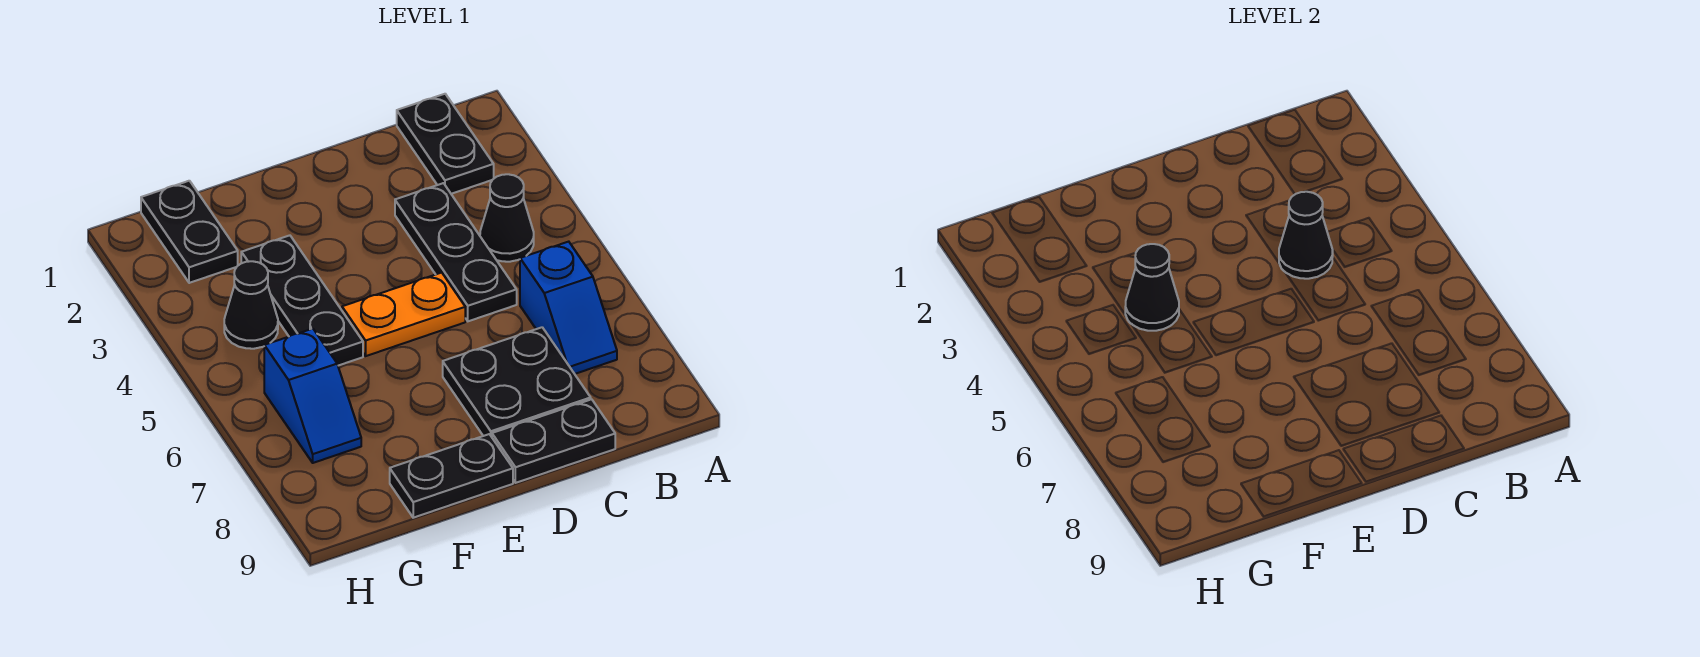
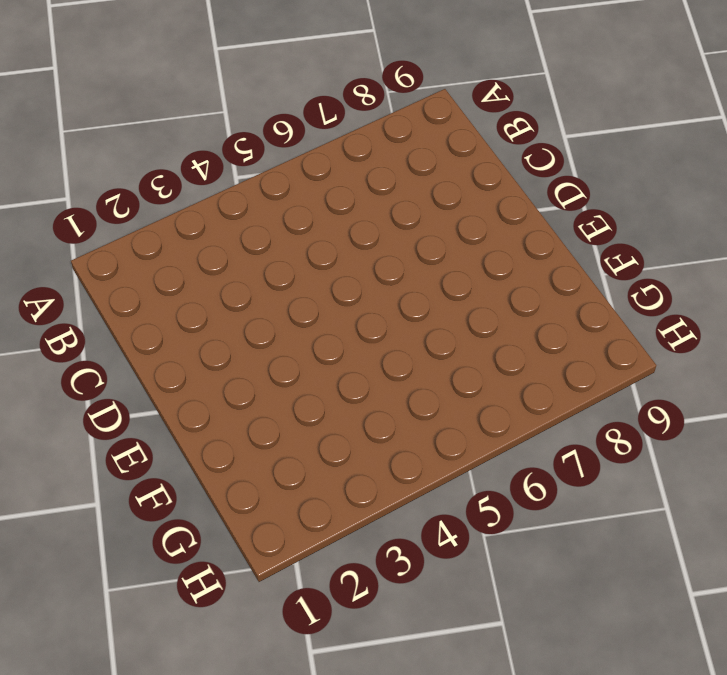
none -> black plate B1:B2 level 1
none -> black cone B4 level 1
none -> blue slope B6:B7 level 1 top 6

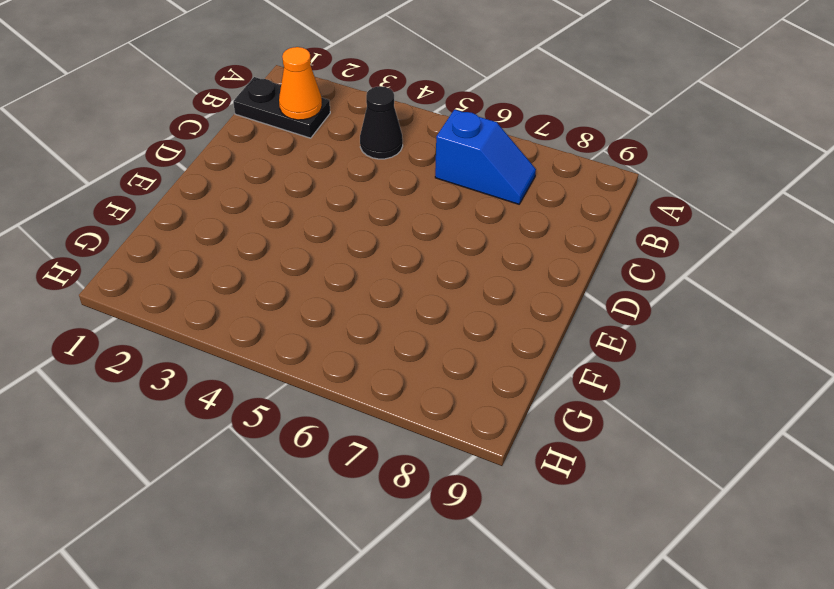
orange cone B2 level 2 -> none
none -> black plate C3:C5 level 1
none -> black plate C7:D8 level 1
none -> black plate C9:D9 level 1

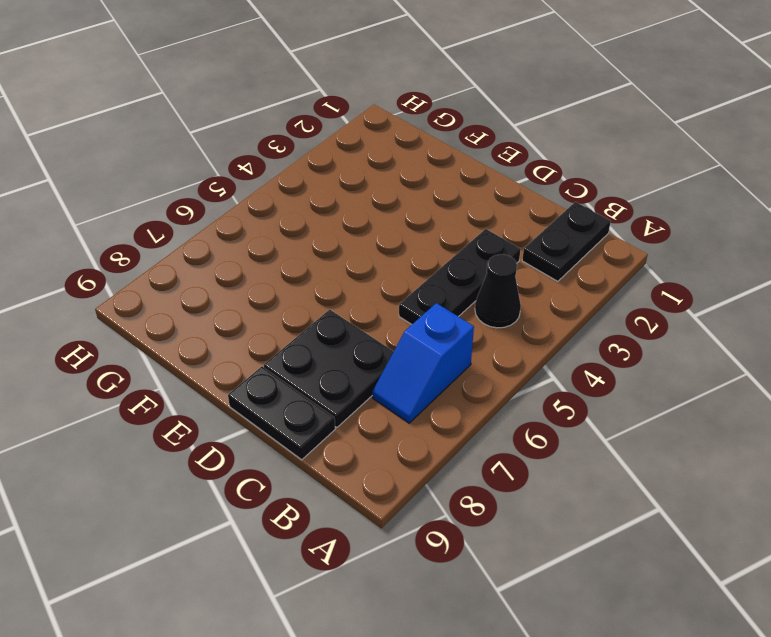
none -> orange plate D5:E5 level 1
none -> black plate E9:F9 level 1
none -> black plate F3:F5 level 1

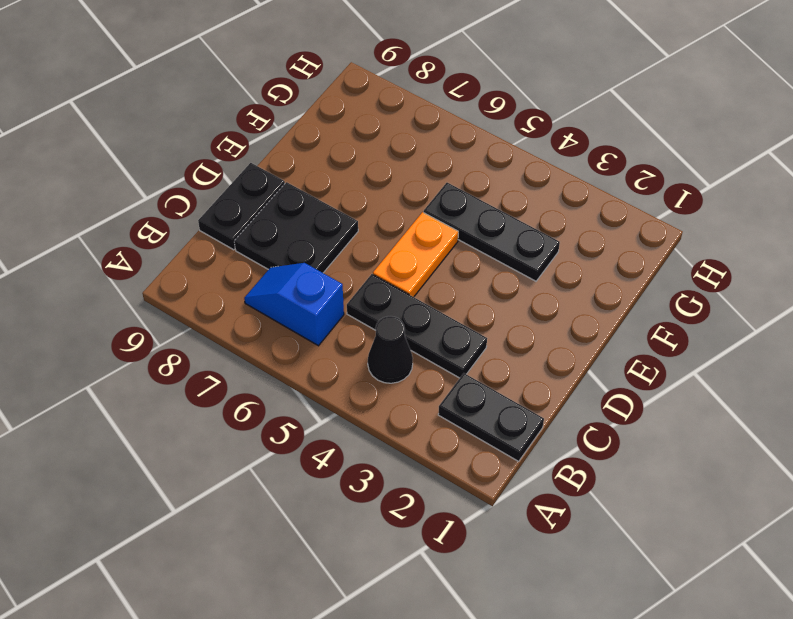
none -> black plate E9:F9 level 1
none -> black plate G1:G2 level 1
none -> black cone G4 level 1

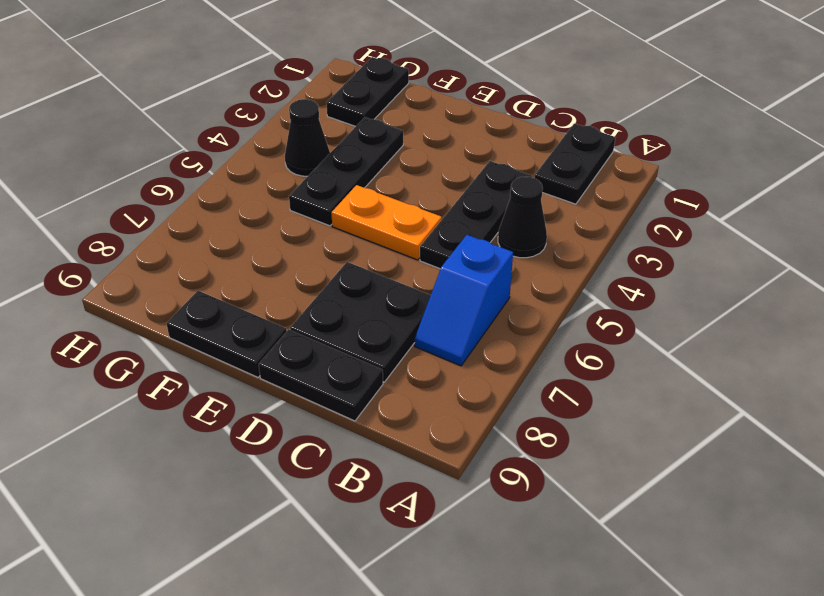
none -> blue slope G6:G7 level 1 top 6
none -> black cone C4 level 2
none -> black cone F4 level 2

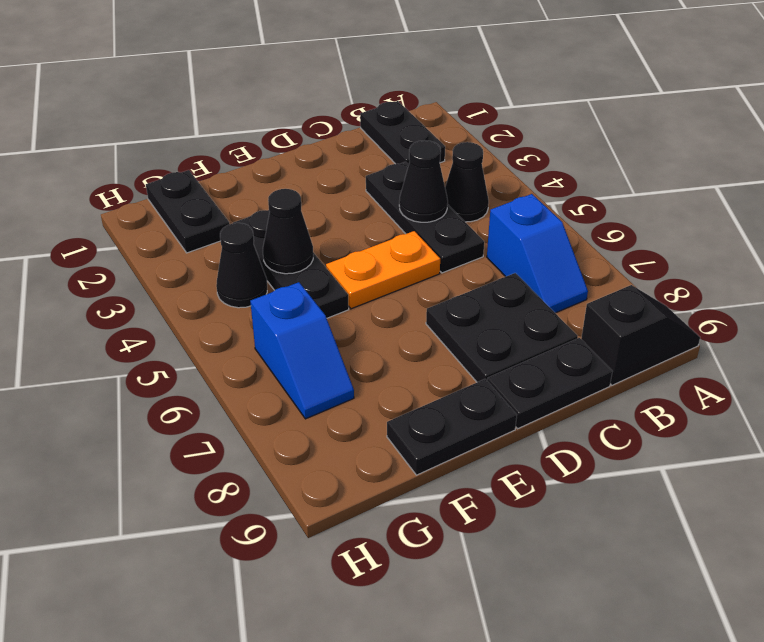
black slope A9:B9 level 1 top B -> none

